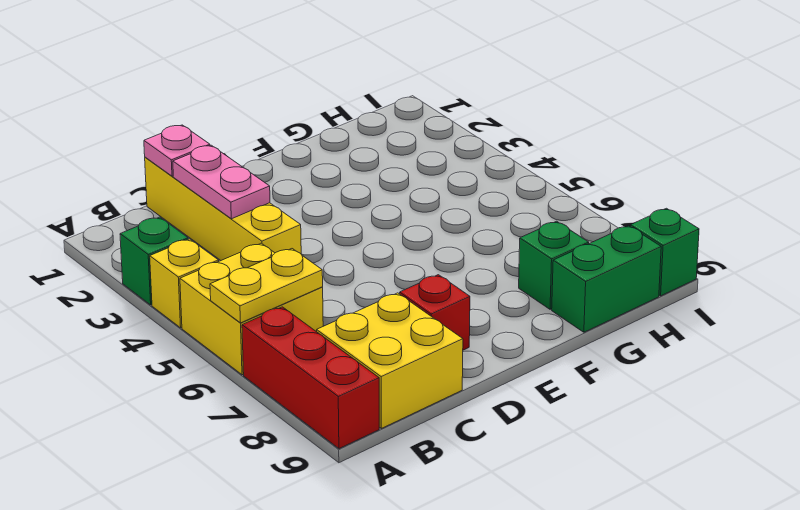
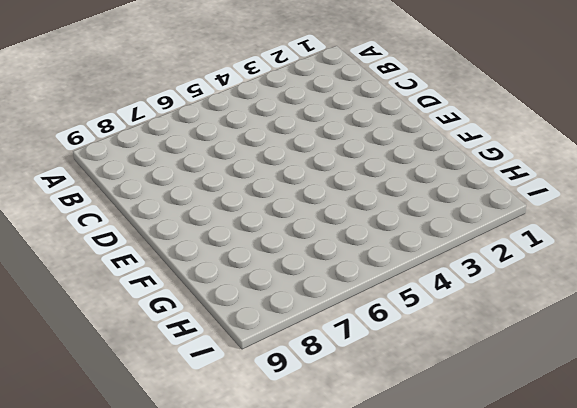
none -> green brick A3 level 1
none -> yellow brick A4 level 1
none -> yellow brick A5:B6 level 1

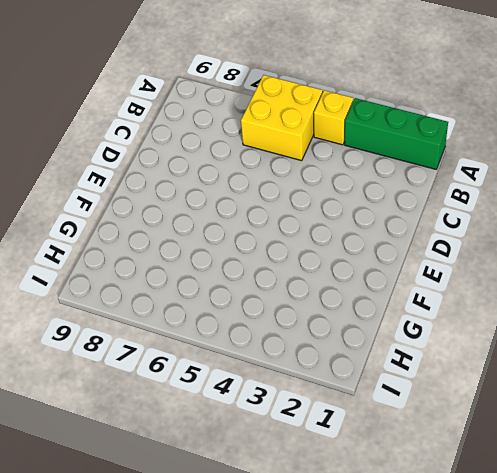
green brick A1:A3 level 1 -> green brick A3 level 1
none -> red brick A7:A9 level 1
none -> yellow brick B8:C9 level 1
none -> yellow brick C1:C4 level 1

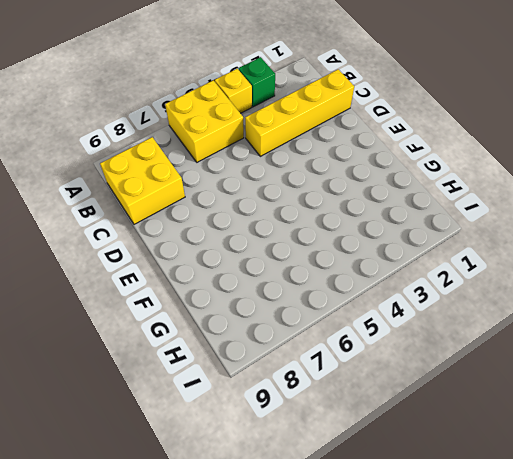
none -> red brick A7:A9 level 1
none -> red brick D8 level 1
none -> green brick G8 level 1

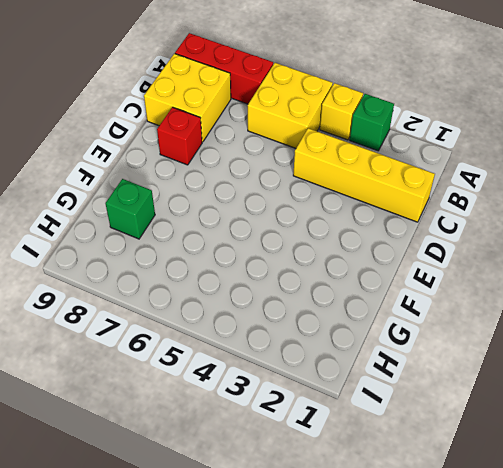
none -> green brick G9:H9 level 1
none -> green brick I9 level 1
none -> yellow plate A6:B6 level 2

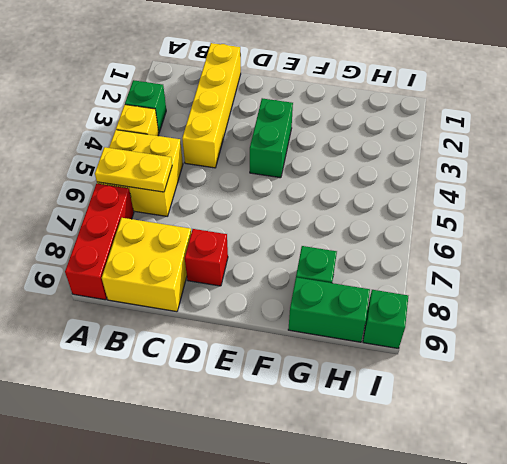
green brick E3:E4 level 1 -> none
none -> pink plate C1 level 2
none -> pink plate C2:C3 level 2

